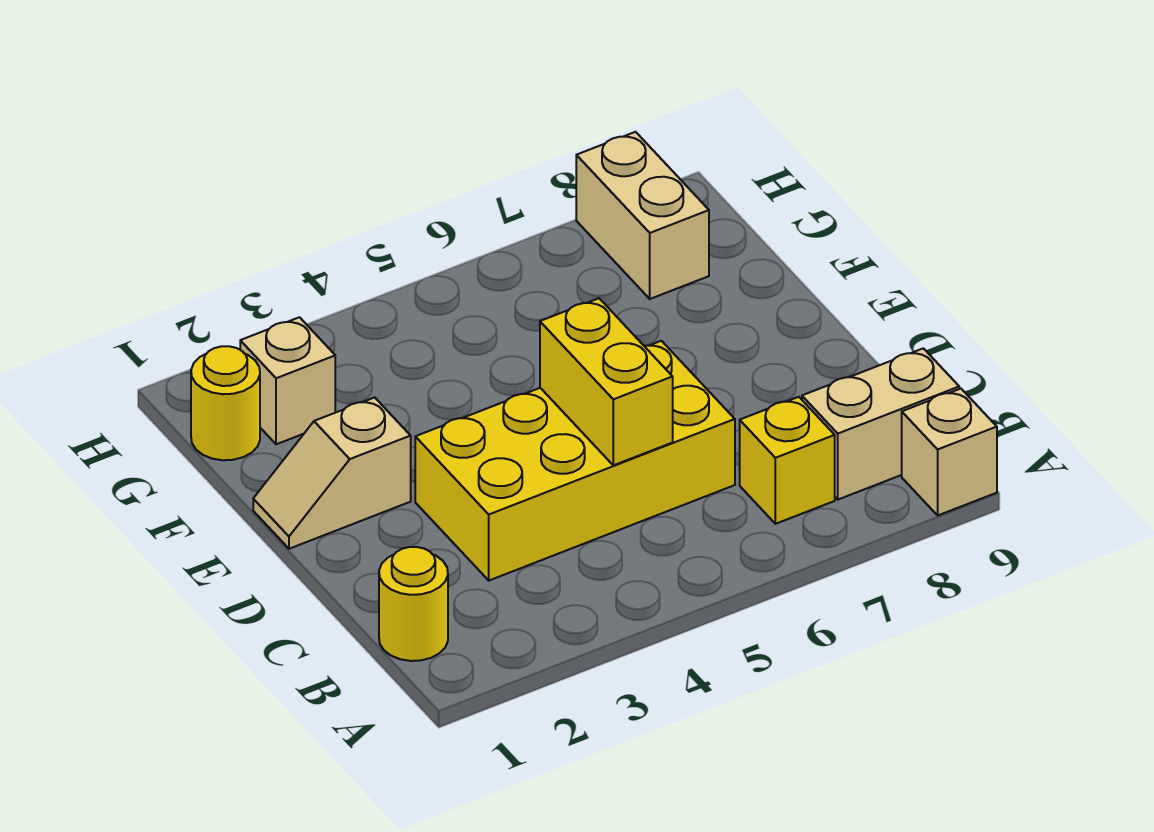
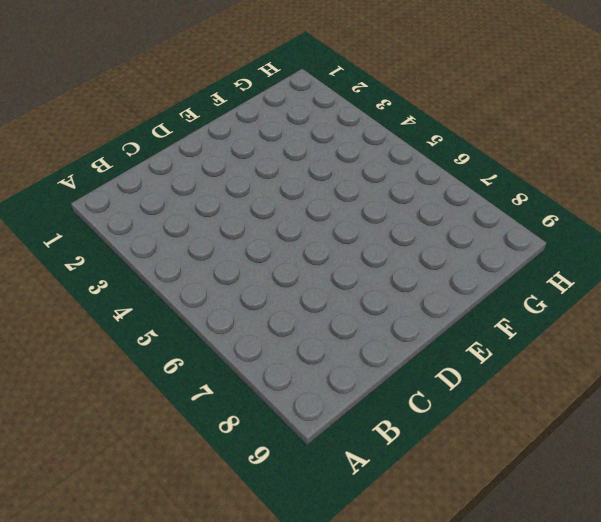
none -> tan brick A9 level 1
none -> yellow round brick B1 level 1

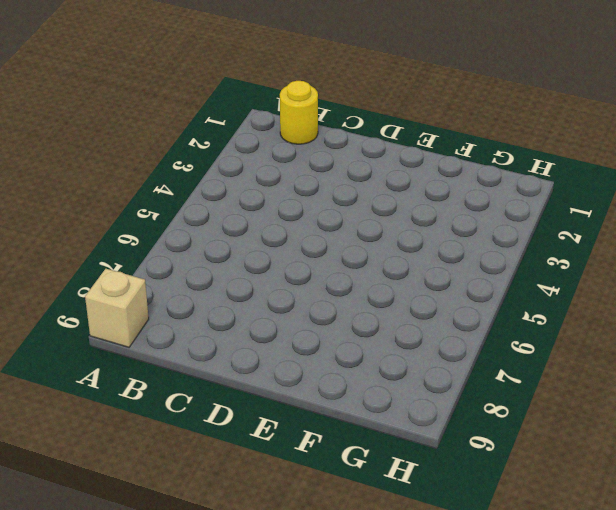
none -> yellow brick B7 level 1
none -> tan brick B8:B9 level 1

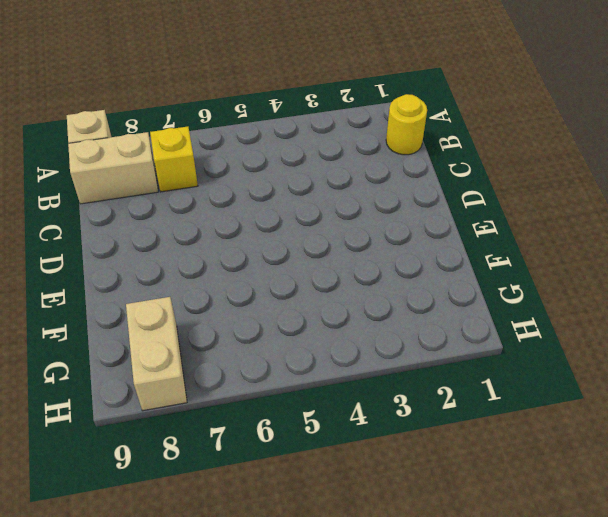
none -> yellow brick C3:D6 level 1
none -> tan slope E1:E2 level 1 top 2

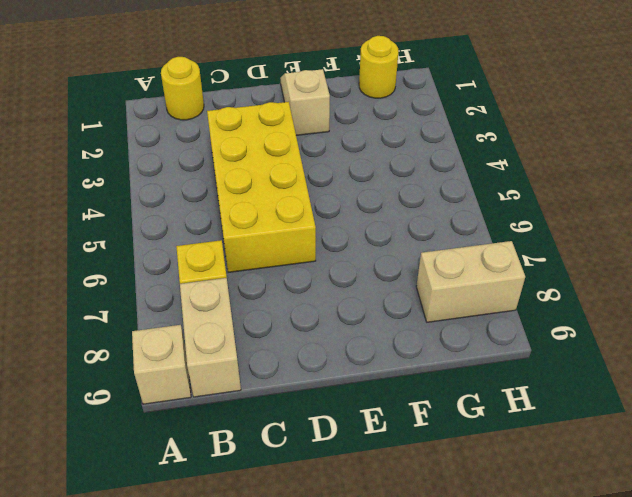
none -> tan brick G2 level 1
none -> yellow brick C5:D5 level 2

